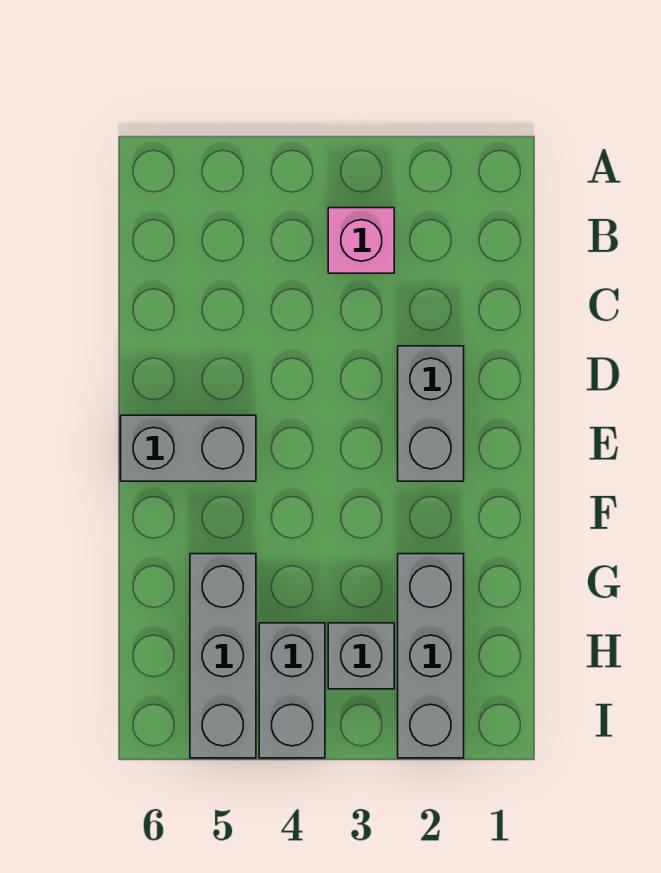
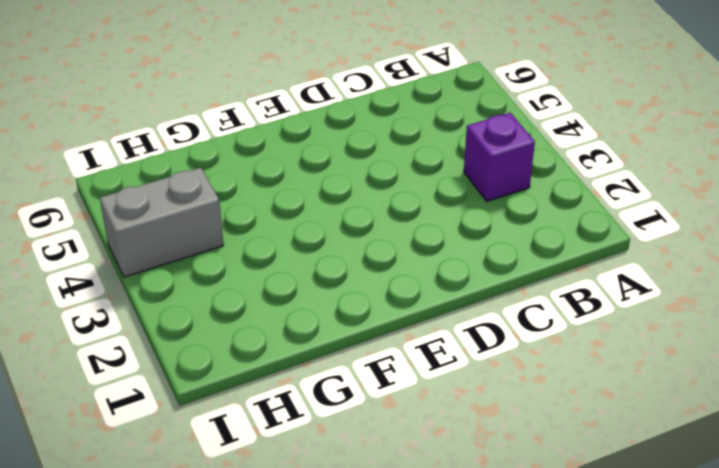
purple brick B3 level 1 -> pink brick B3 level 1
none -> grey brick D2:E2 level 1
none -> grey brick E5:E6 level 1

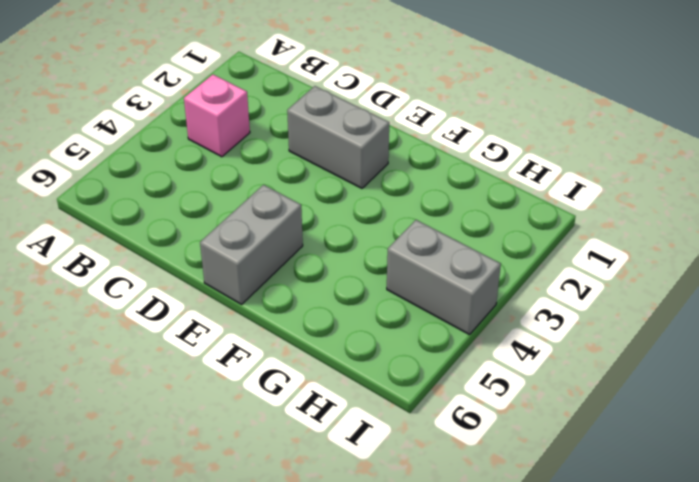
none -> grey brick G2:I2 level 1
none -> grey brick G5:I5 level 1

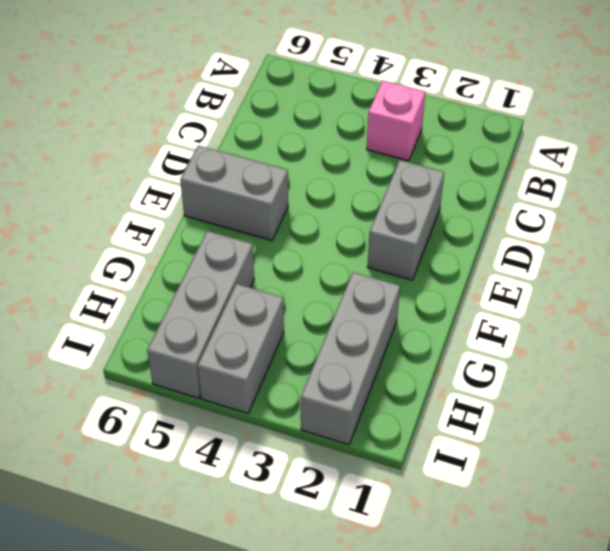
none -> grey brick H3 level 1

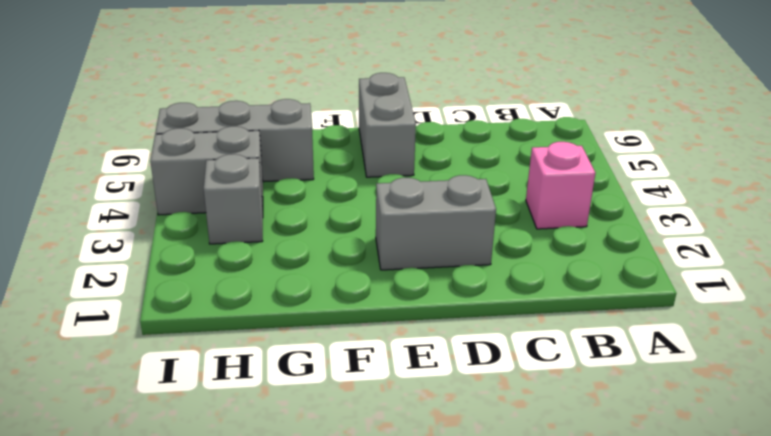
none -> grey brick G2:I2 level 1

